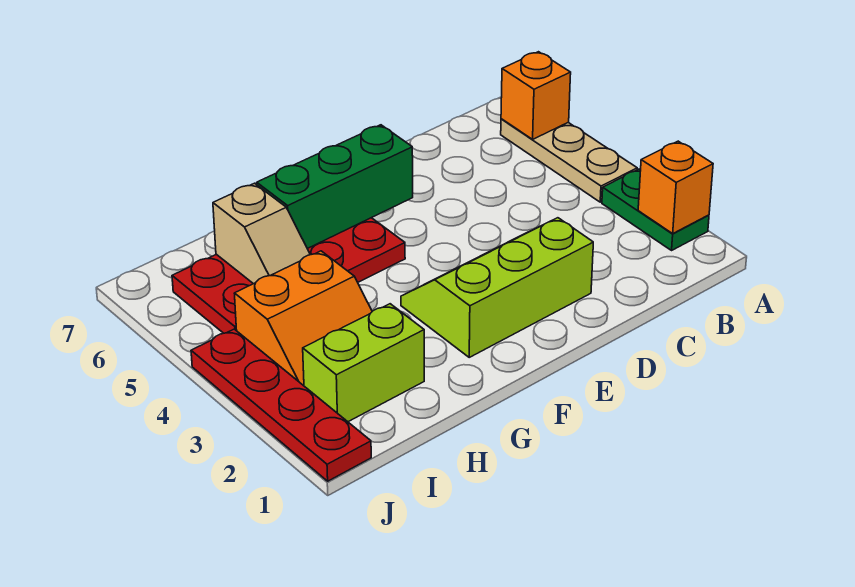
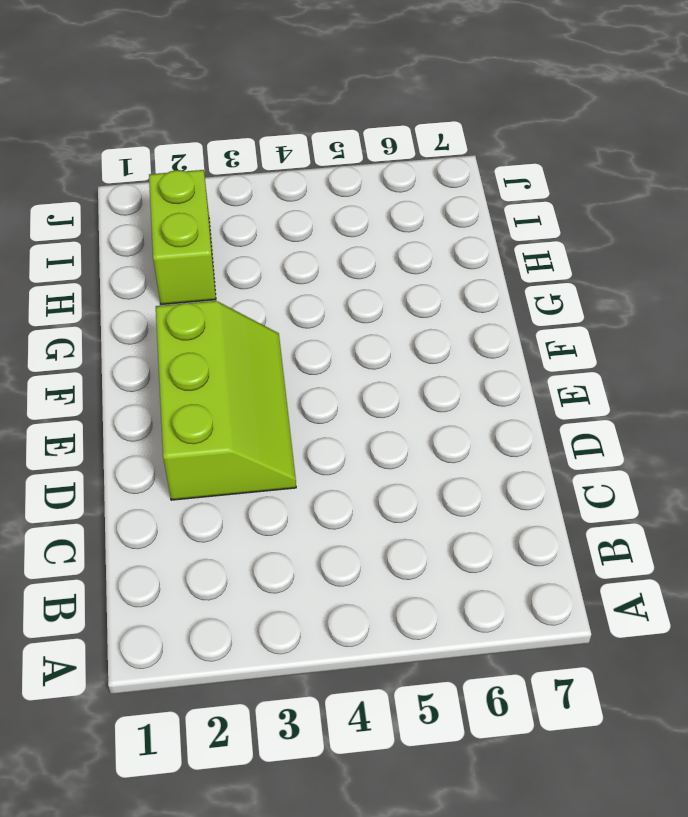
none -> green plate A2:A3 level 1
none -> tan plate A4:A6 level 1

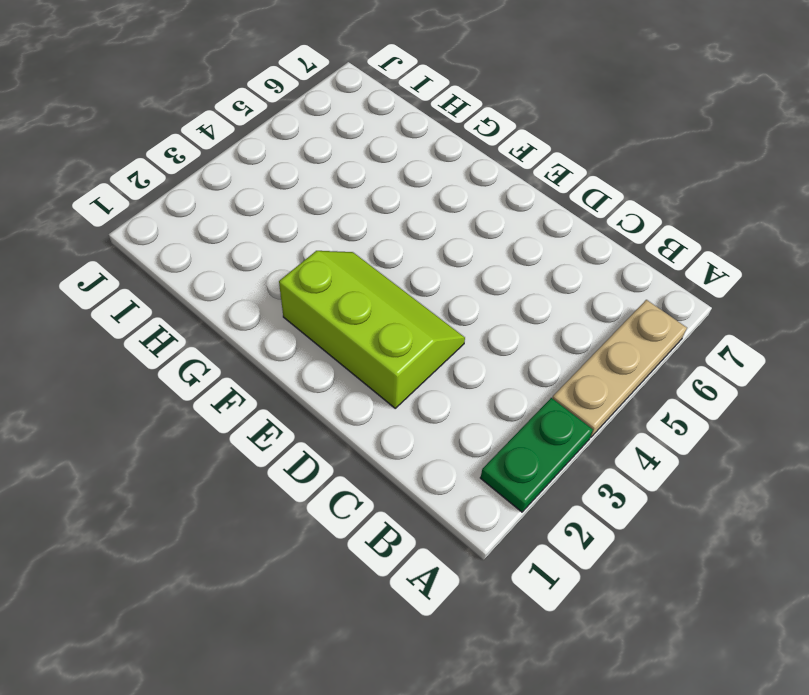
none -> red plate F5:I6 level 1
none -> lime brick H2:I2 level 1

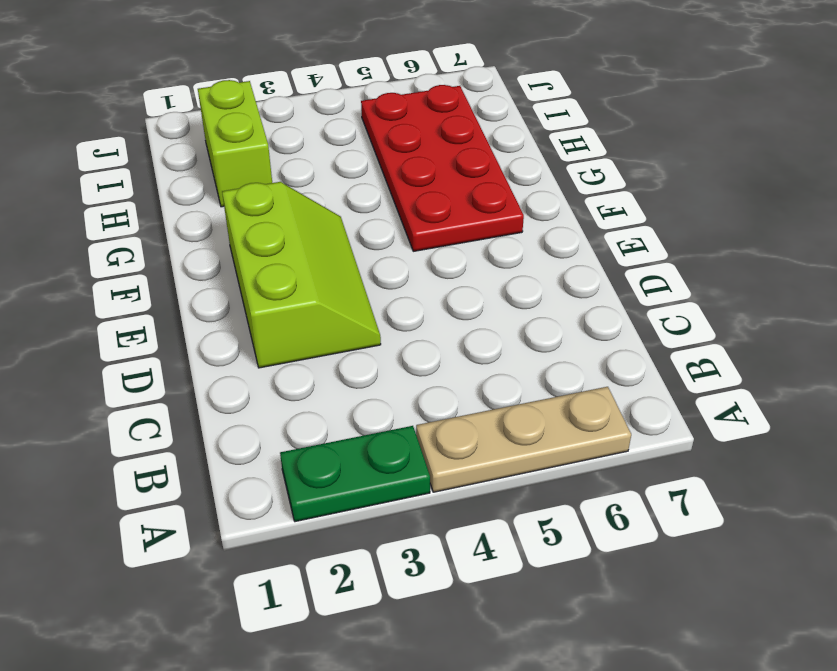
none -> orange slope H3:I4 level 1 top 4
none -> red plate J1:J4 level 1

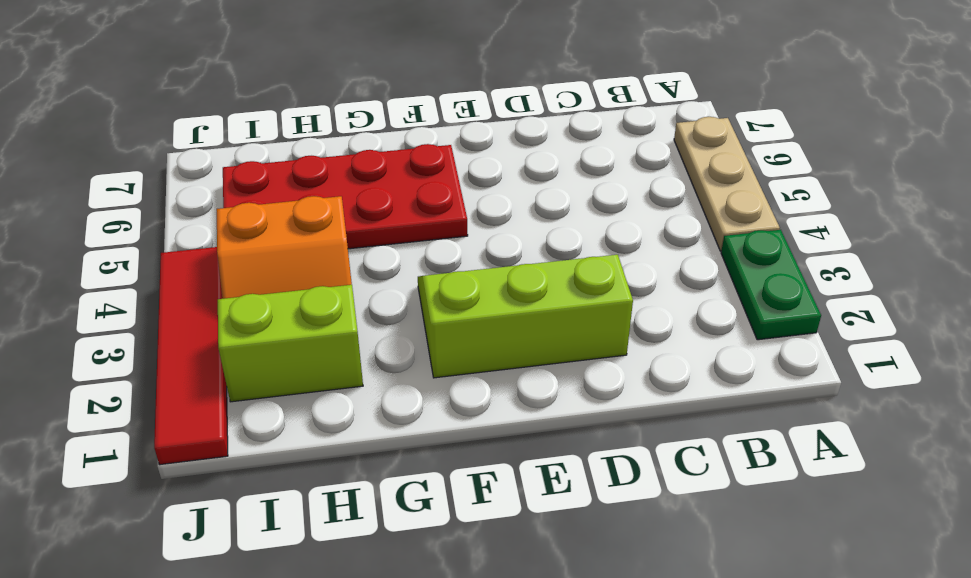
red tile J1:J4 level 1 -> red plate J1:J4 level 1
none -> orange brick A2 level 2
none -> orange brick A6 level 2

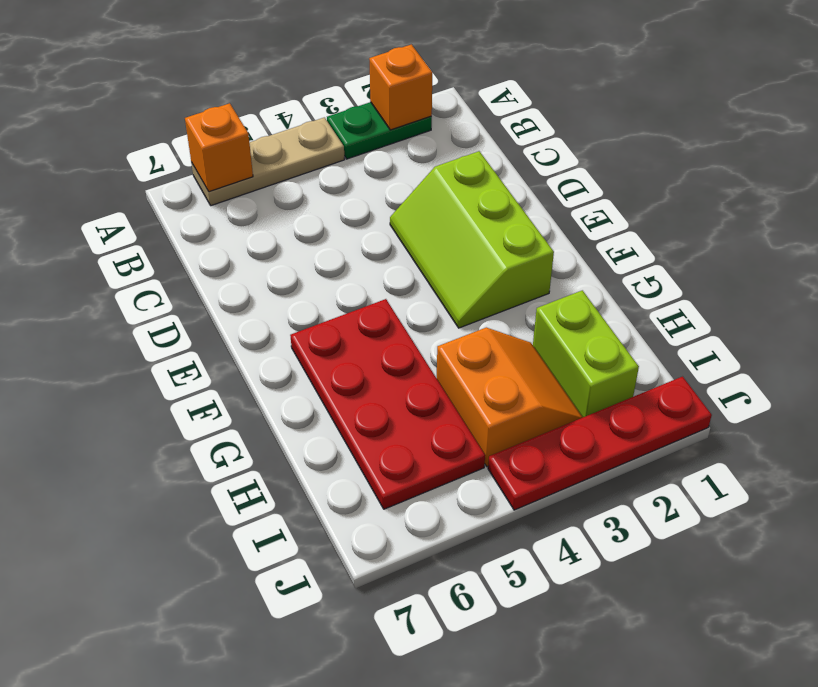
none -> green brick E6:G6 level 2
none -> tan slope H5:H6 level 2 top 6

